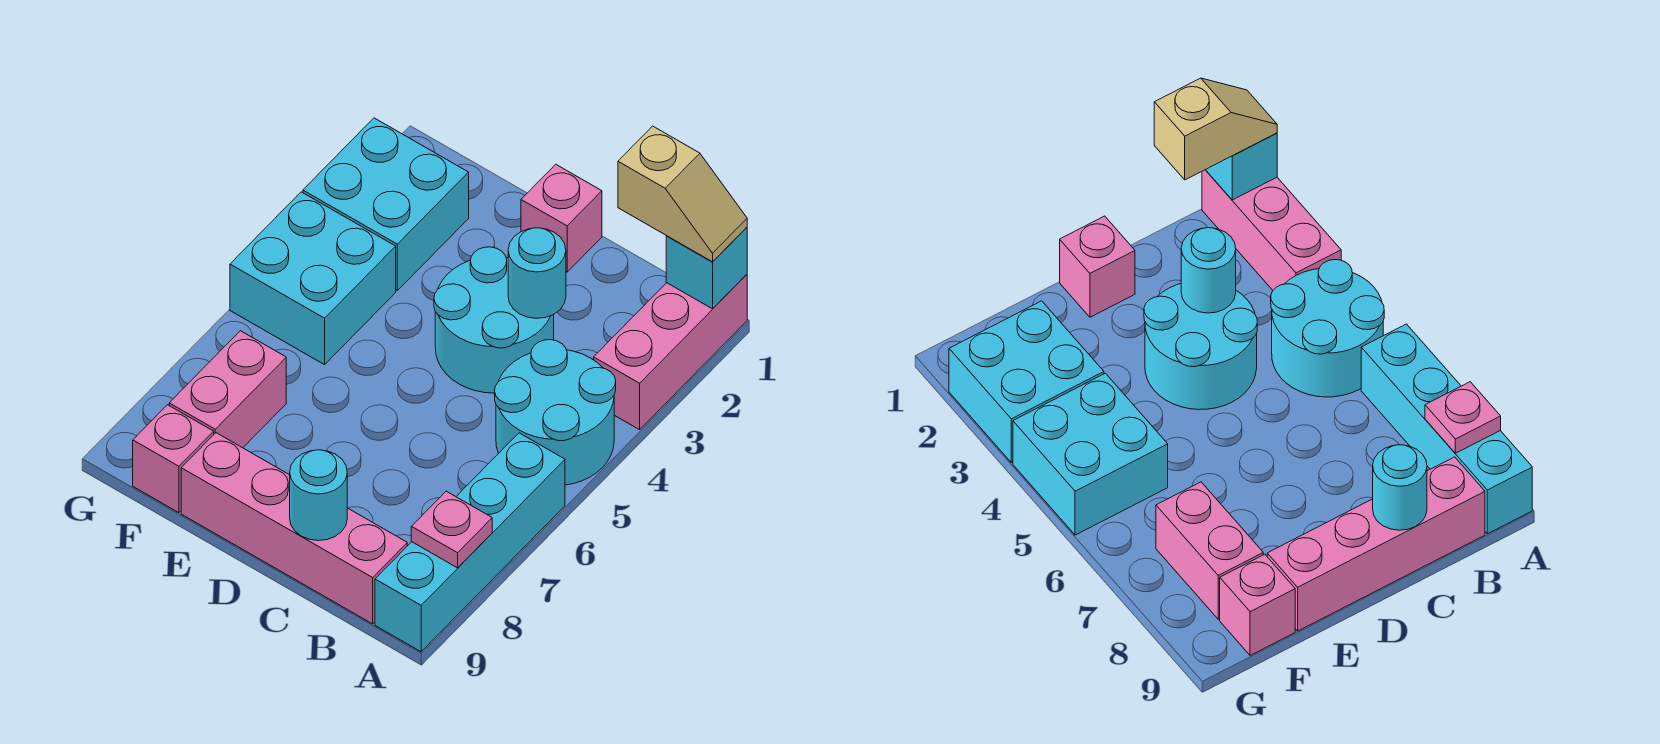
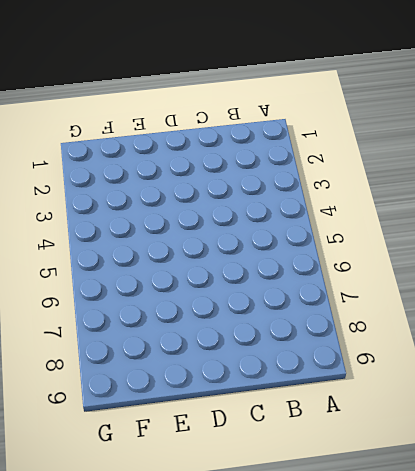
none -> pink brick A1:A3 level 1
none -> cyan round brick A4:B5 level 1
none -> cyan brick A6:A9 level 1

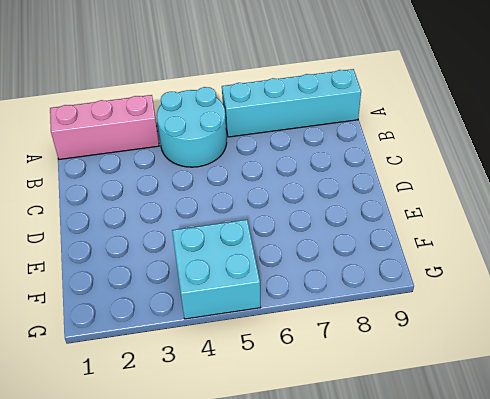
none -> pink brick B9:E9 level 1
none -> cyan round brick C3:D4 level 1
none -> pink brick D1 level 1

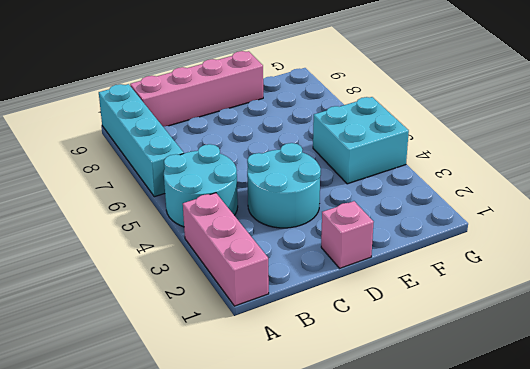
none -> cyan brick F2:G3 level 1
none -> pink brick F7:F8 level 1
none -> pink brick F9 level 1

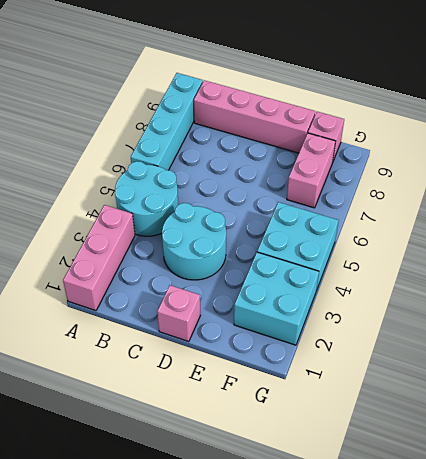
none -> cyan brick A1 level 2
none -> pink plate A8 level 2
none -> cyan round brick C3 level 2

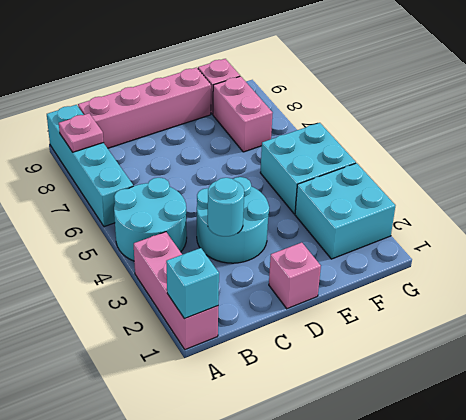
none -> cyan round brick C9 level 2
none -> tan slope A1:B1 level 3 top B

